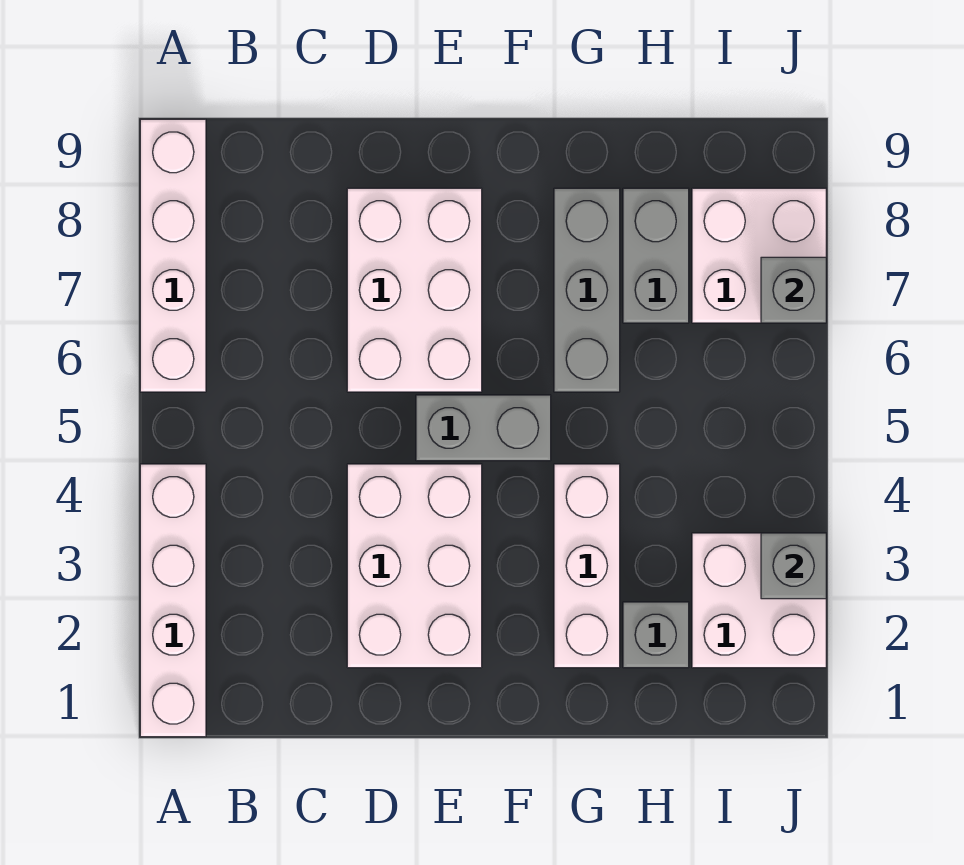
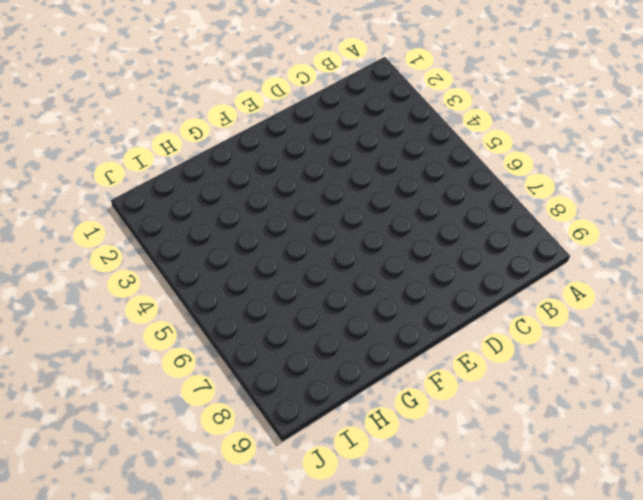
none -> white brick A1:A4 level 1
none -> white brick A6:A9 level 1
none -> white brick D2:E4 level 1

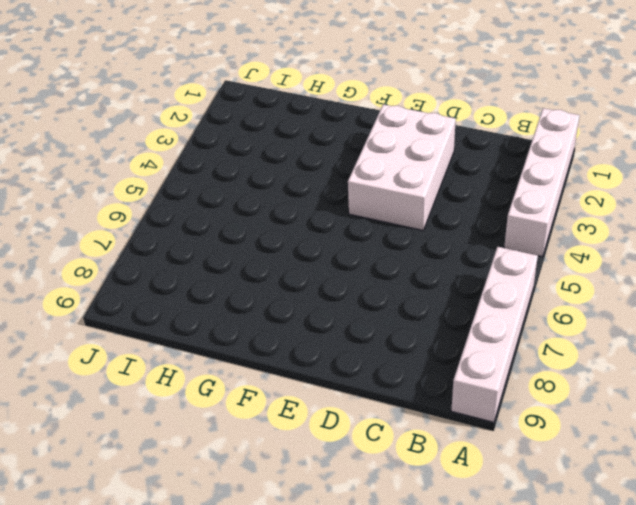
none -> white brick D6:E8 level 1
none -> grey brick E5:F5 level 1
none -> white brick G2:G4 level 1

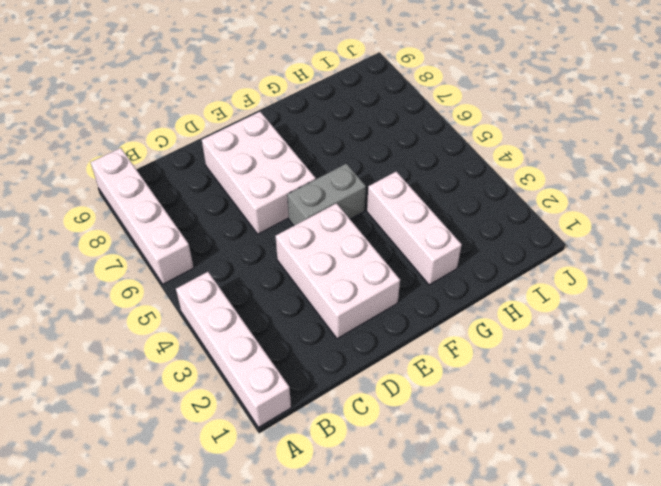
none -> grey brick G6:G8 level 1
none -> grey brick H2 level 1
none -> grey brick H7:H8 level 1

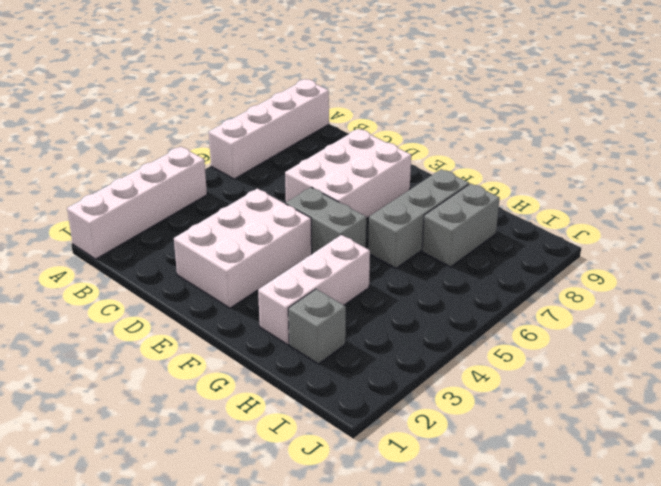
none -> white brick I2:J3 level 1
none -> white brick I7:J8 level 1
none -> grey brick J3 level 2

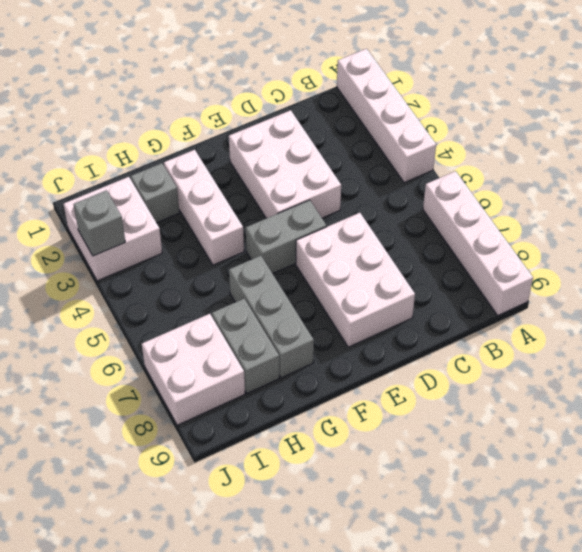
none -> grey brick J7 level 2

